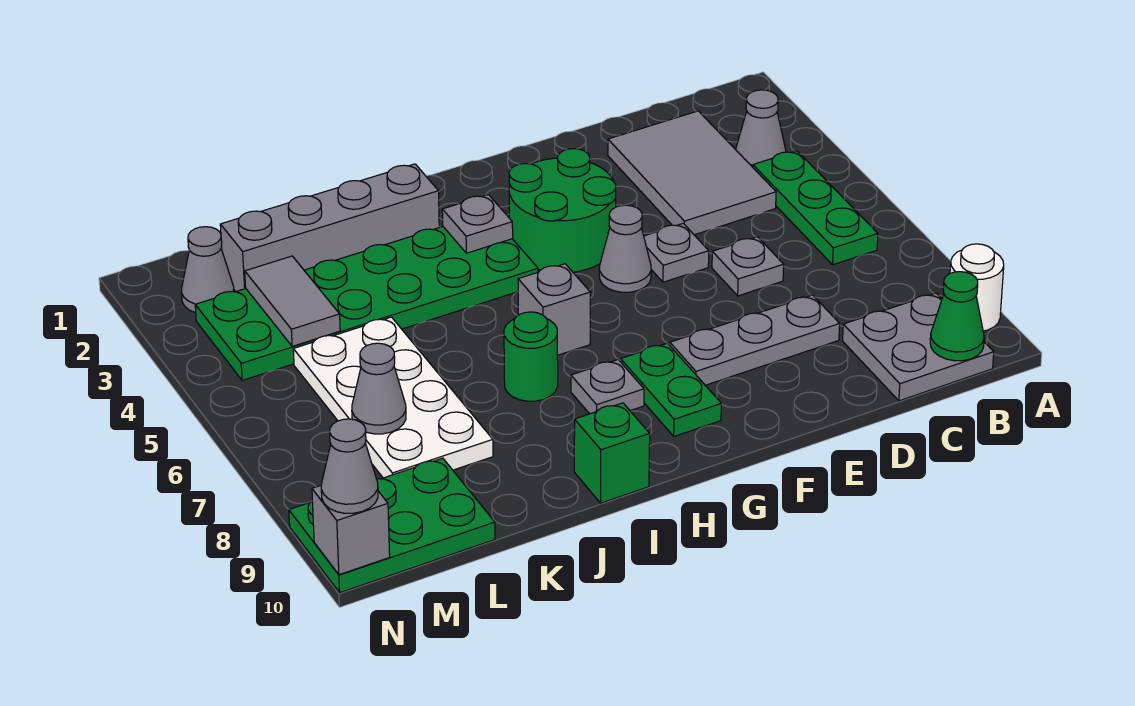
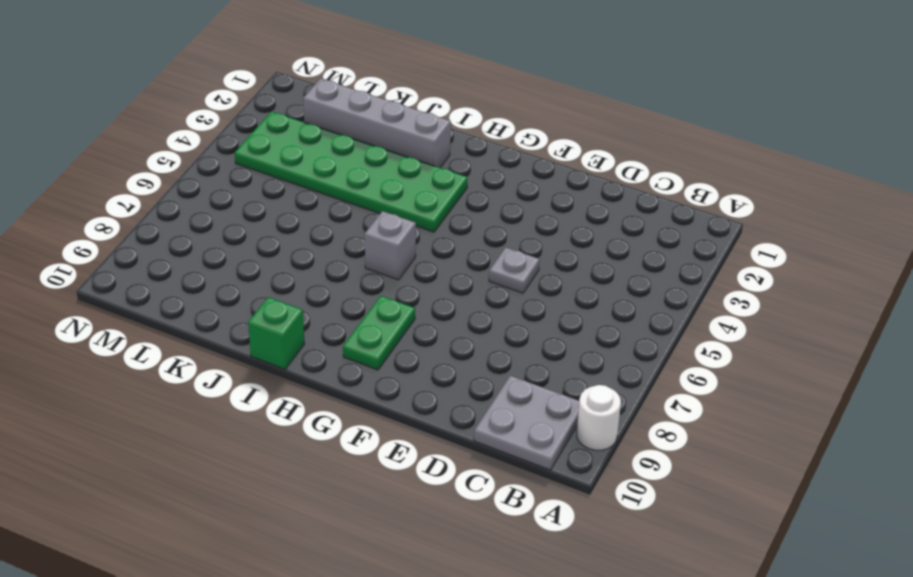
none -> grey cone B3 level 1
none -> green plate B4:B6 level 1
none -> grey tile C2:D4 level 1

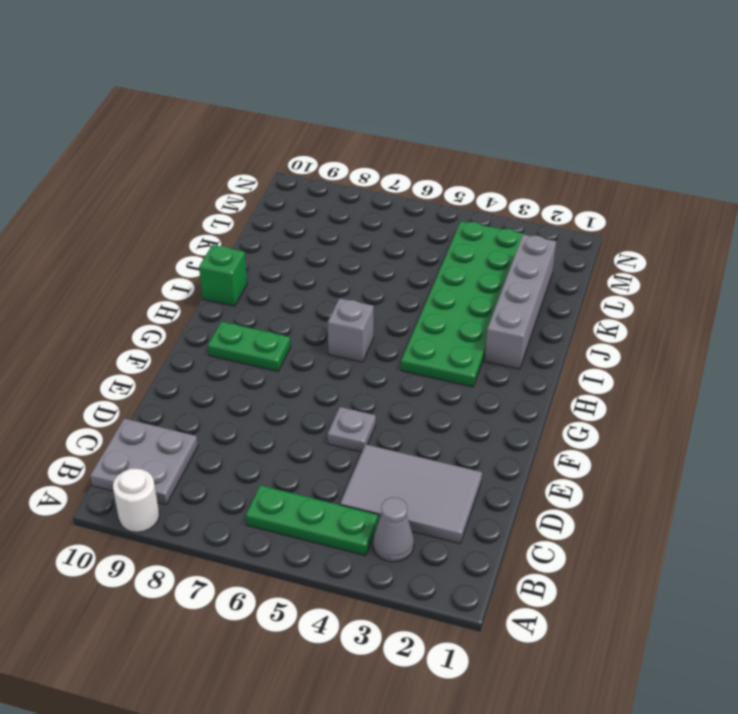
none -> grey plate D6 level 1
none -> grey plate D8:F8 level 1
none -> green round brick F3:G4 level 1

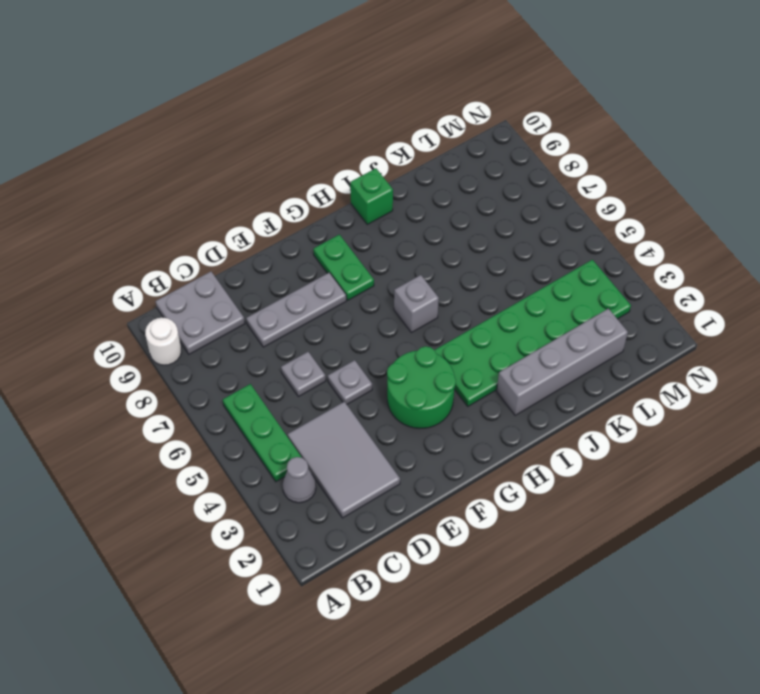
none -> grey cone F5 level 1
none -> grey plate H8 level 1
none -> green round brick I7 level 1

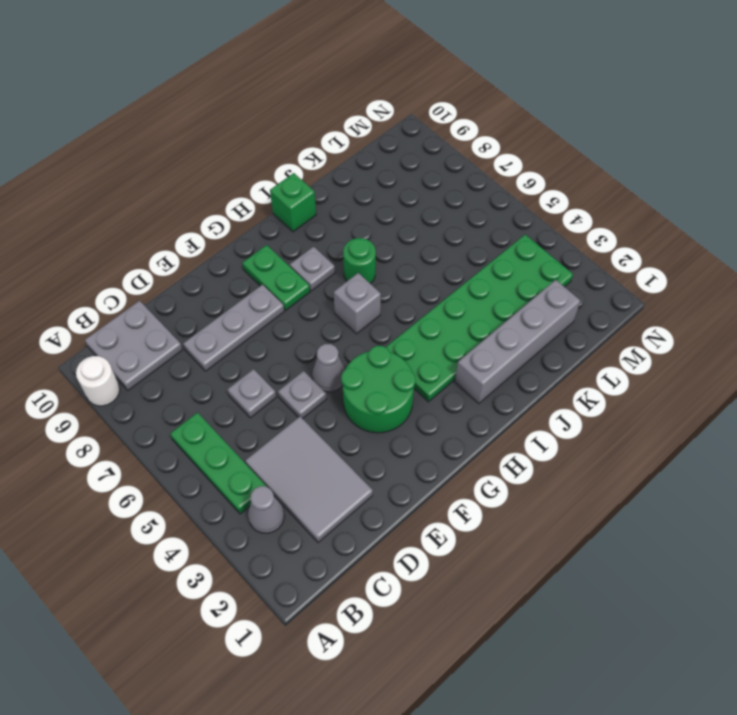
none -> white plate K5:L8 level 1
none -> green plate L9:N10 level 1
none -> grey cone M2 level 1

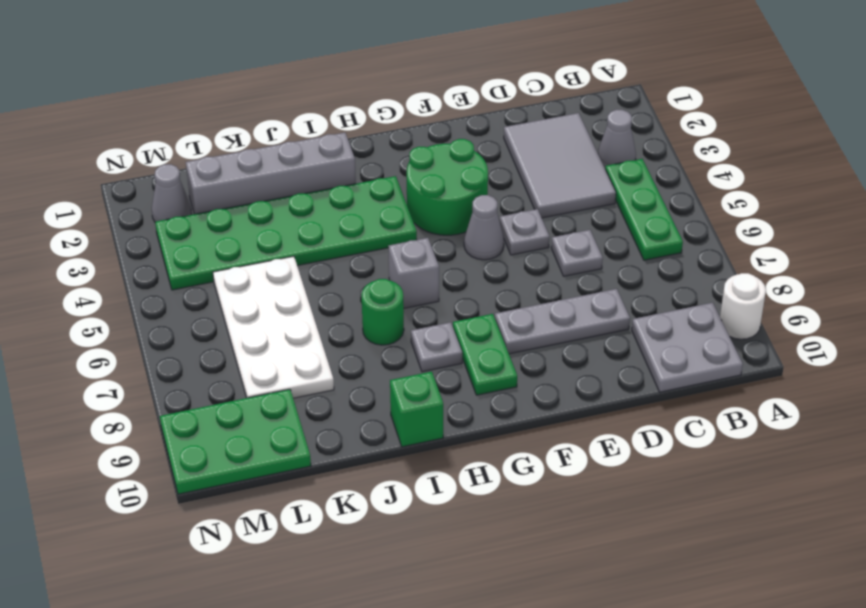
none -> green cone B10 level 2
none -> grey plate H3 level 2
none -> grey tile L3:L4 level 2

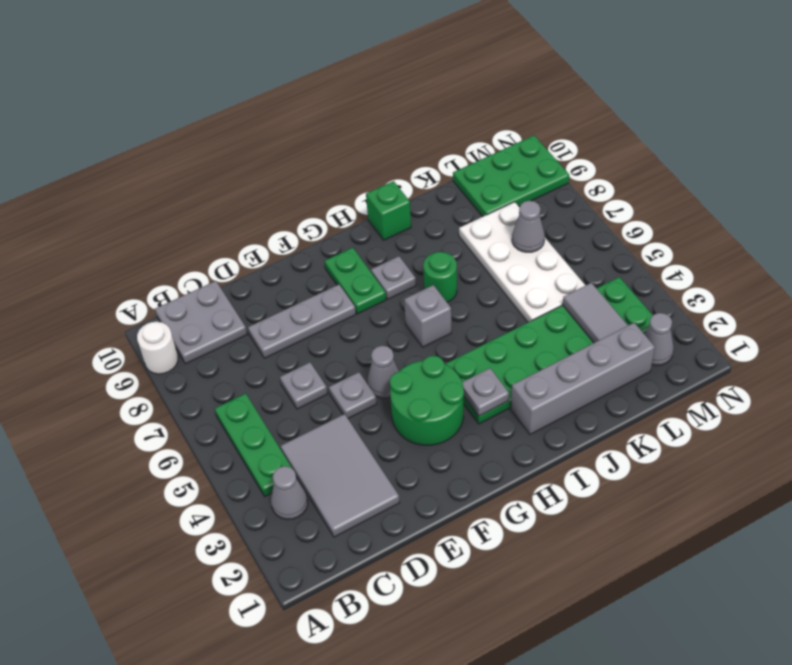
none -> green cone B10 level 2
none -> grey brick N10 level 2
none -> grey cone N10 level 3

